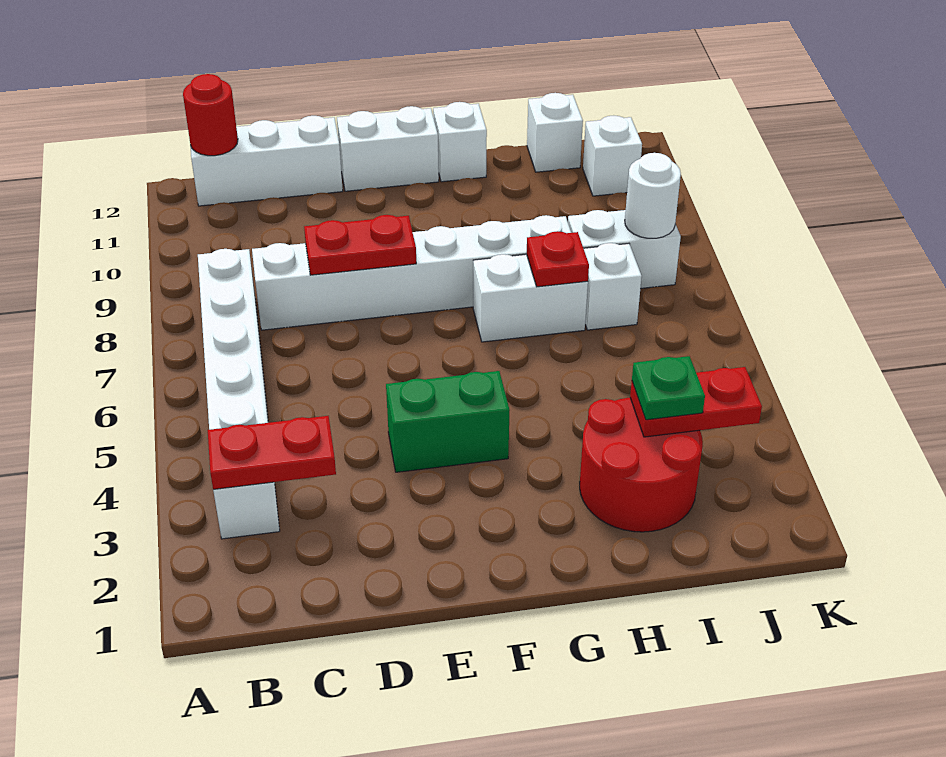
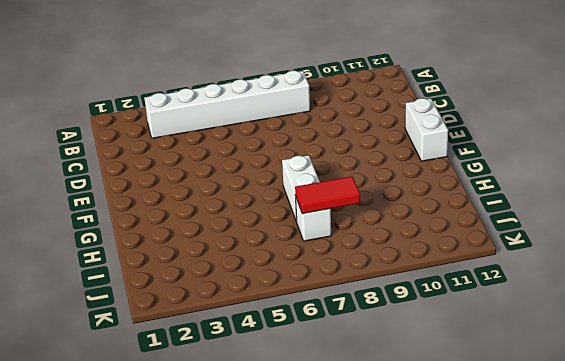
red tile I7:I8 level 2 -> none
none -> white brick B12:D12 level 1
none -> white brick C8:H8 level 1
none -> green brick E4:F4 level 1

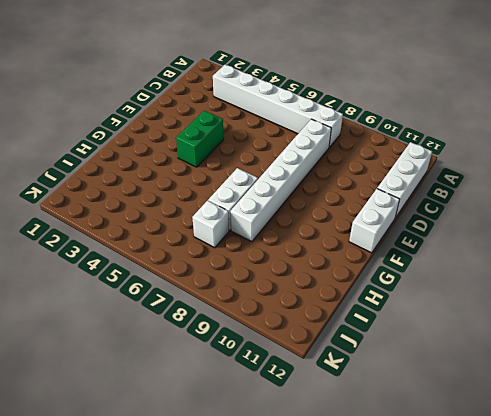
none -> white brick G12 level 1
none -> red round brick H2:I3 level 1
none -> white brick I8:J8 level 1

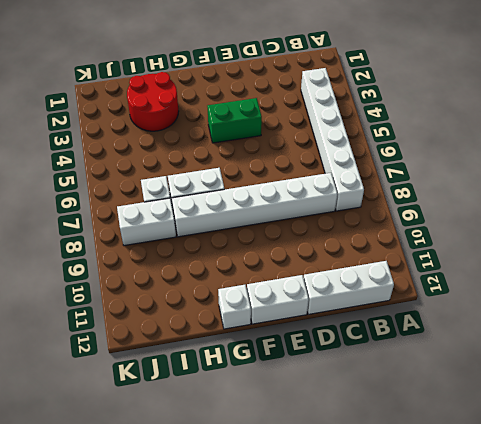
none -> white brick I12 level 1
none -> white brick J11 level 1
none -> red plate B3:C3 level 2

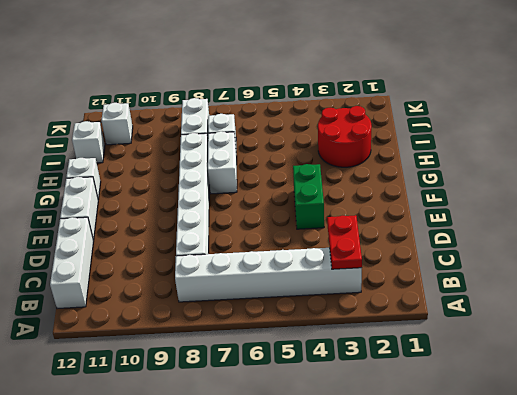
none -> red round brick B12 level 2
none -> red plate D8:E8 level 2
none -> red plate H7 level 2

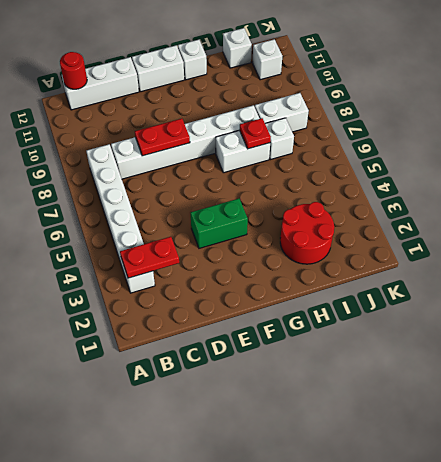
none -> red plate I3:J3 level 2
none -> white round brick J8 level 2
none -> green plate I3 level 3

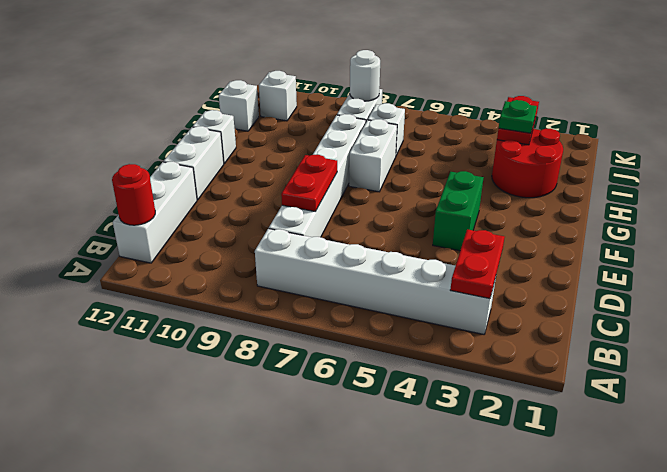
none -> red plate H7 level 2

